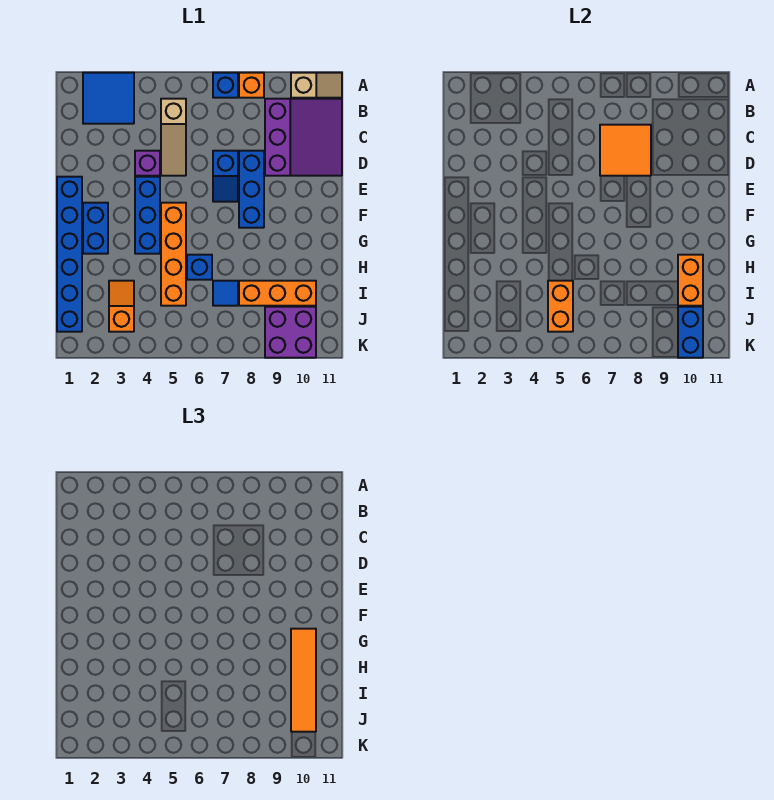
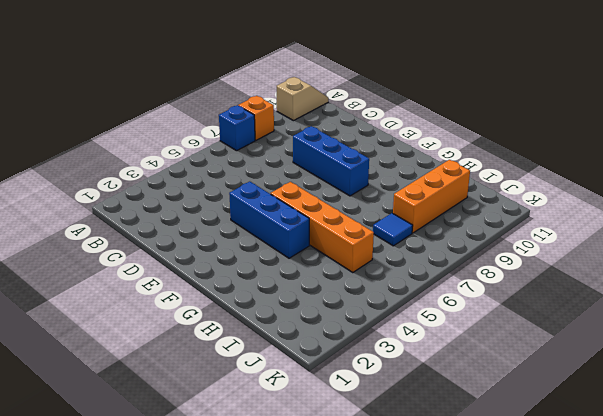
none -> blue tile A2:B3 level 1
none -> tan slope B5:D5 level 1 top B
none -> purple slope B9:D11 level 1 top 9

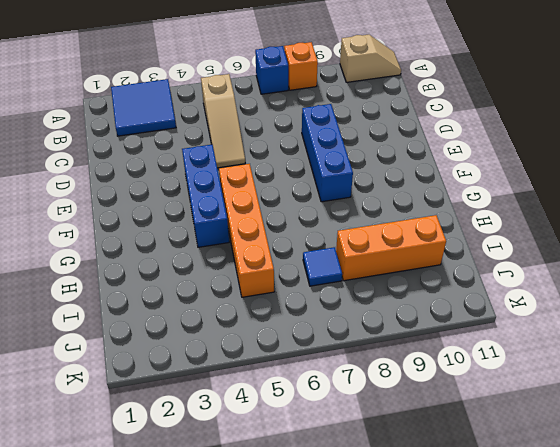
none -> purple slope B9:D11 level 1 top 9
none -> purple brick D4 level 1
none -> blue slope D7:E7 level 1 top D

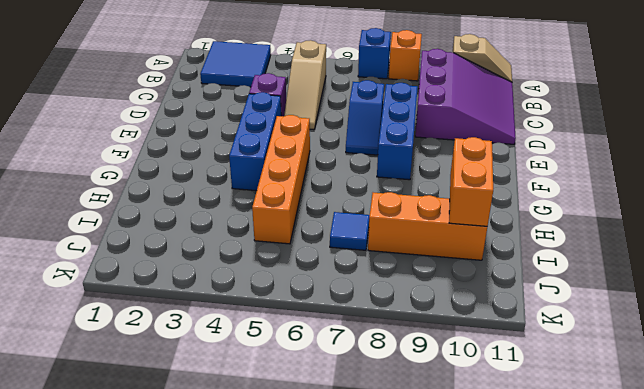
none -> blue brick E1:J1 level 1
none -> blue brick F2:G2 level 1
none -> blue brick H6 level 1

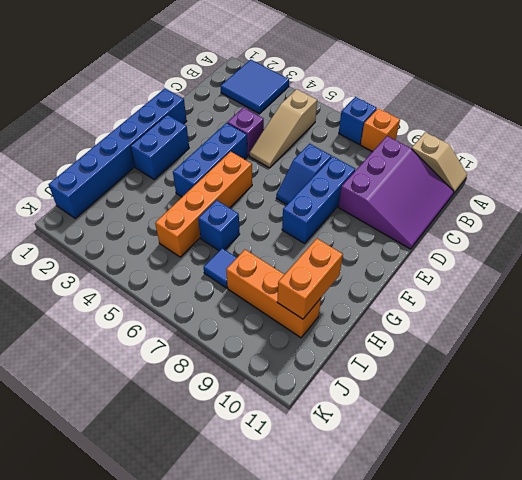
none -> orange slope I3:J3 level 1 top J
none -> purple brick J9:K10 level 1
none -> orange tile C7:D8 level 2

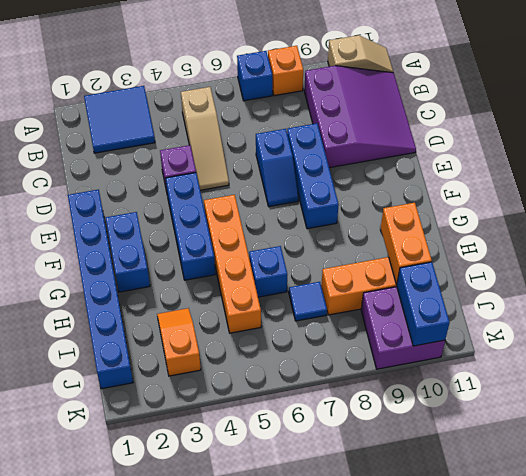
none -> orange tile C7:D8 level 2
none -> orange brick I5:J5 level 2
none -> orange tile G10:J10 level 3

